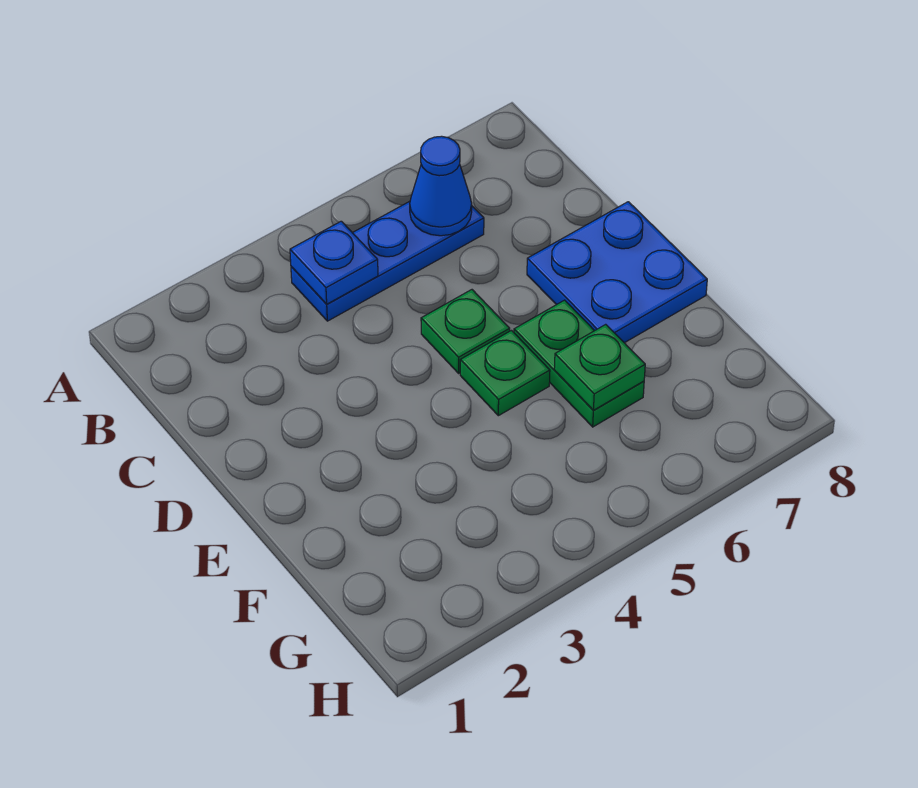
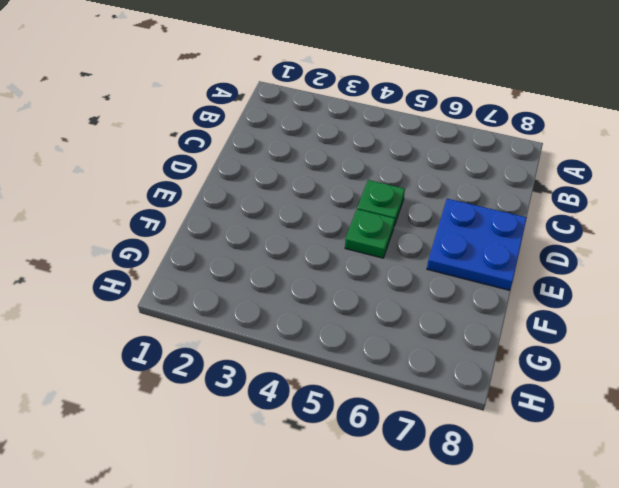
none -> blue plate B4:B6 level 1
none -> green plate E6:F6 level 1

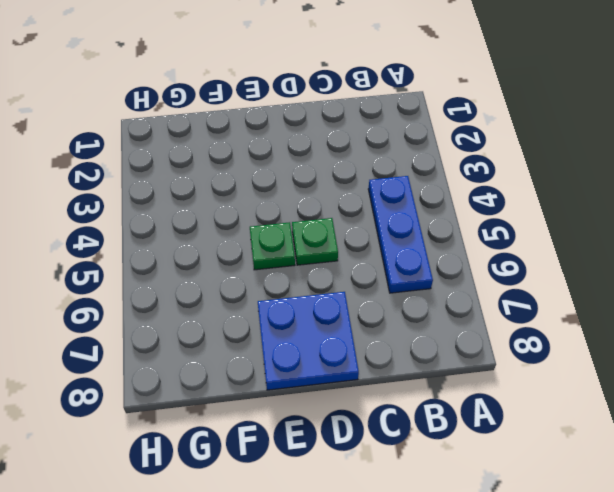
none -> green plate E6:F6 level 1
none -> blue plate B4 level 2

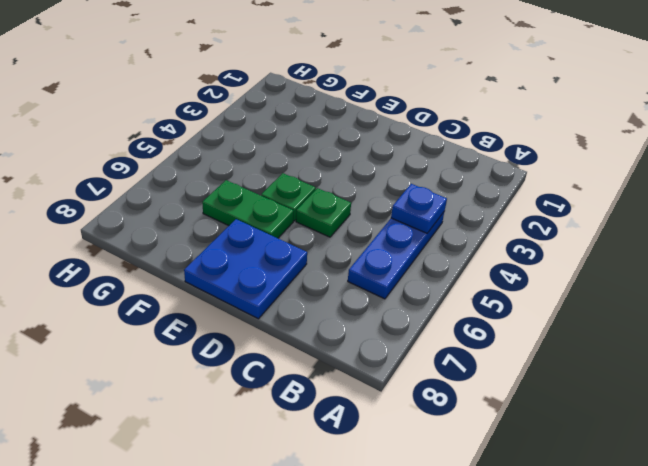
none -> blue cone B6 level 2
none -> green plate F6 level 2

